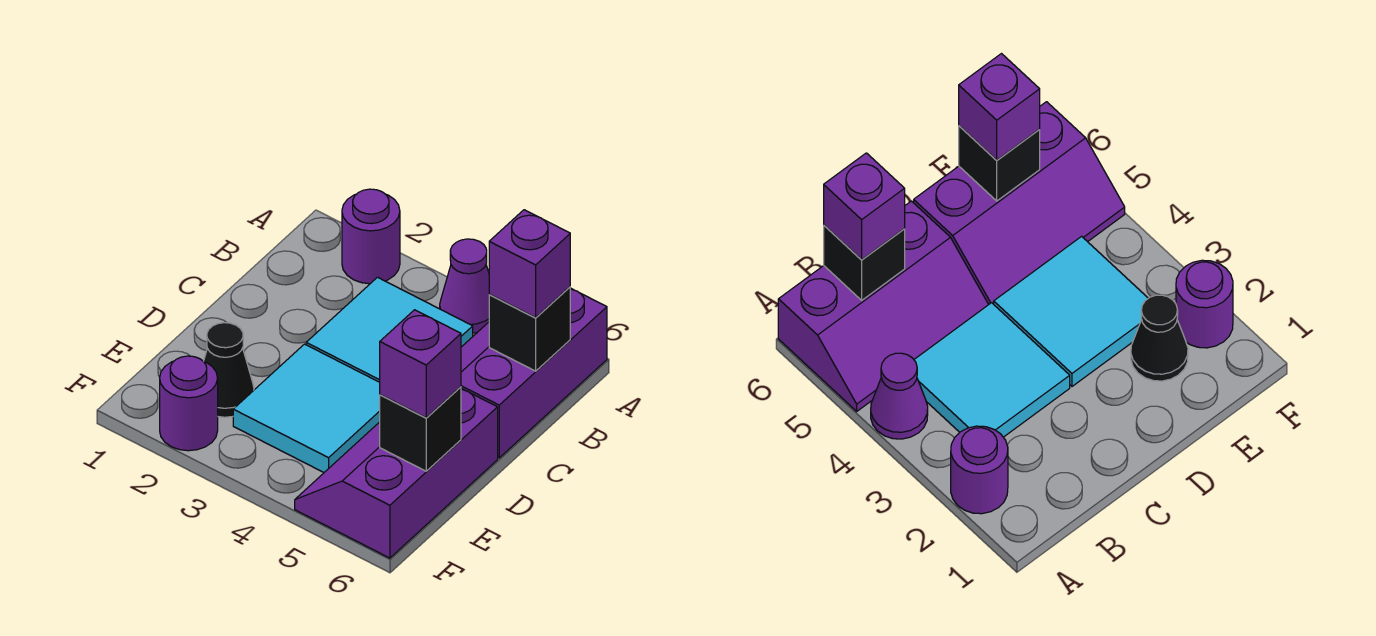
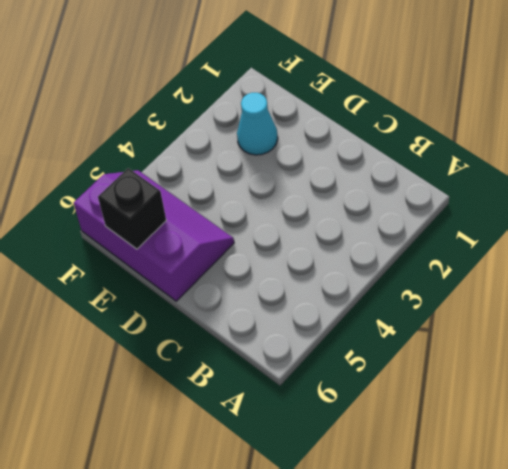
cyan cone E2 level 1 -> black cone E2 level 1
none -> purple round brick A2 level 1
none -> purple cone A4 level 1
none -> purple slope A5:C6 level 1 top 6

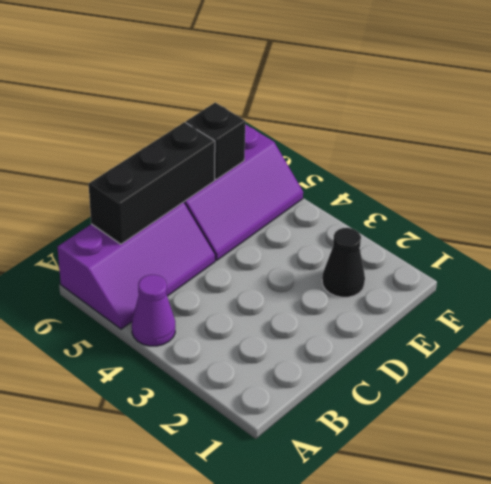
black brick B6:D6 level 2 -> black brick B6 level 2
none -> purple round brick A2 level 1
none -> cyan tile B3:C4 level 1
none -> cyan tile D3:E4 level 1

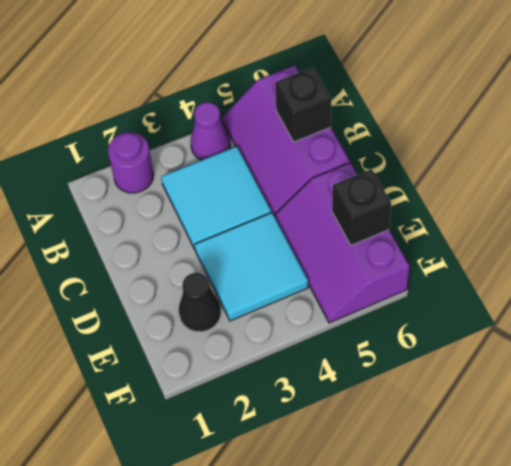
none -> purple round brick F2 level 1
none -> purple brick B6 level 3
none -> purple brick E6 level 3

